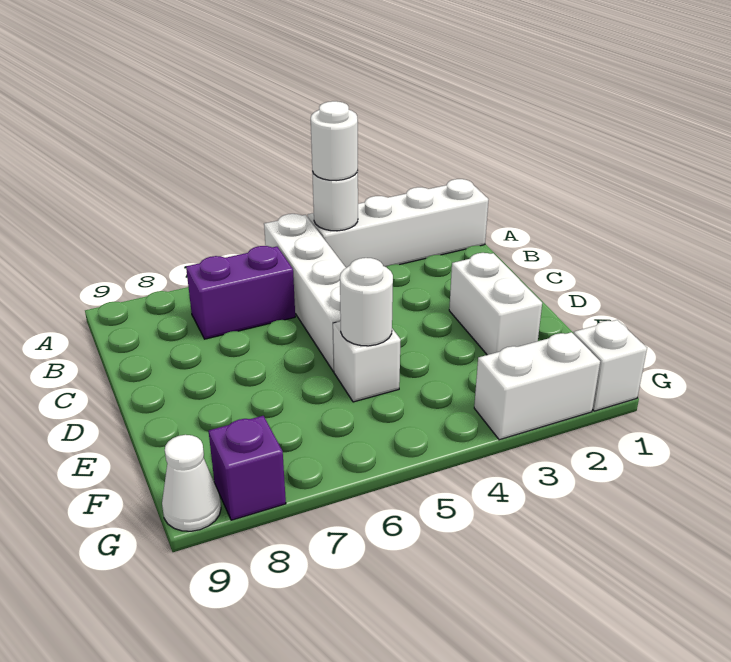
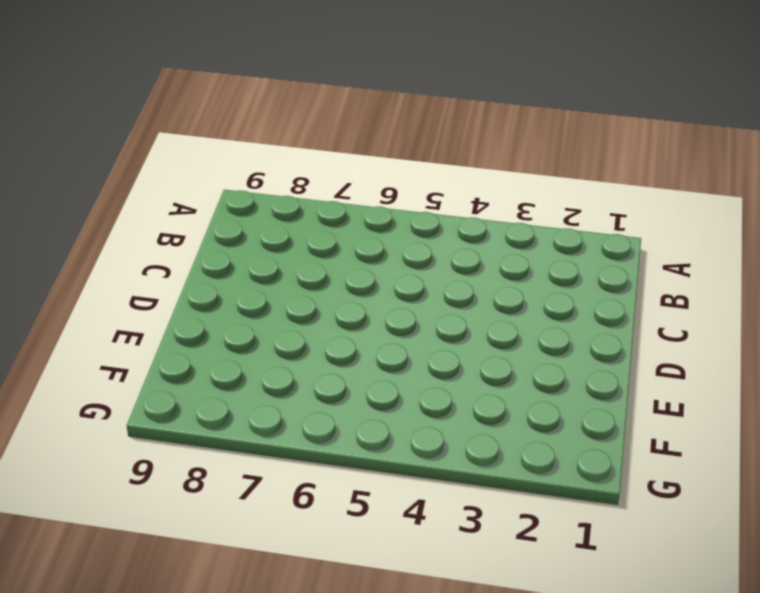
none -> white brick A1:A4 level 1
none -> white brick A5:D5 level 1
none -> purple brick B6:B7 level 1

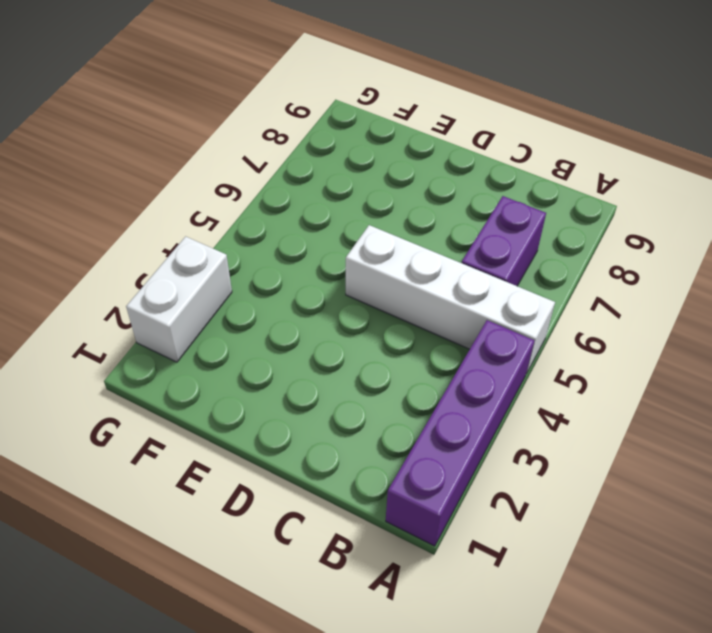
purple brick A1:A4 level 1 -> white brick A1:A4 level 1
none -> white brick D2:E2 level 1
none -> white brick E5 level 1
none -> white brick G1 level 1

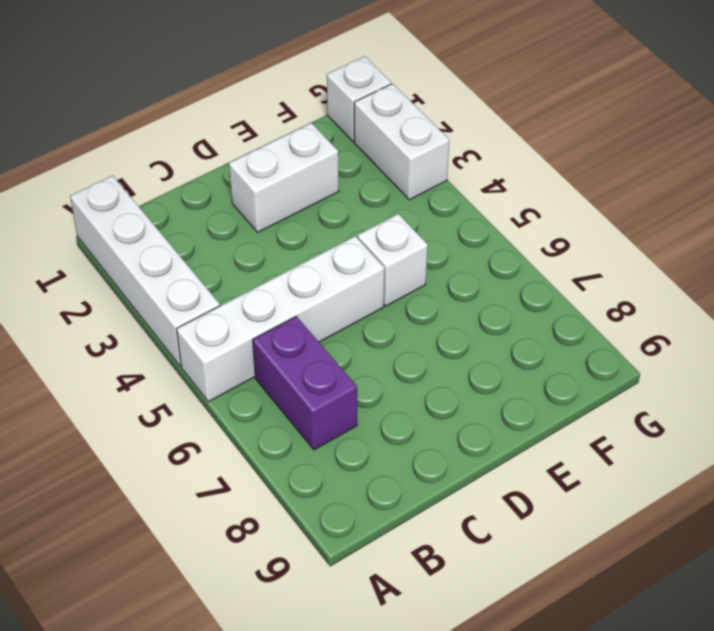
none -> purple brick G8 level 1
none -> white cone G9 level 1
none -> white round brick A4 level 2

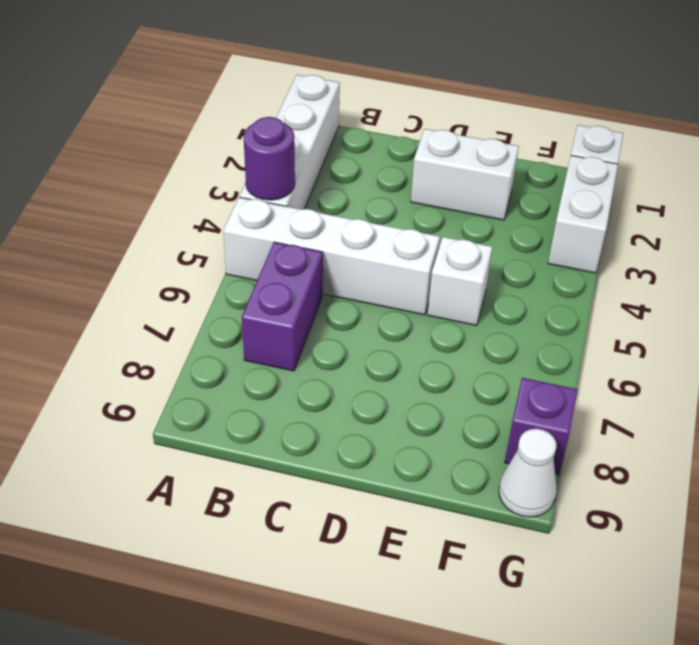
purple round brick A4 level 2 -> white round brick A4 level 2
none -> white round brick E5 level 2
none -> white round brick A4 level 3

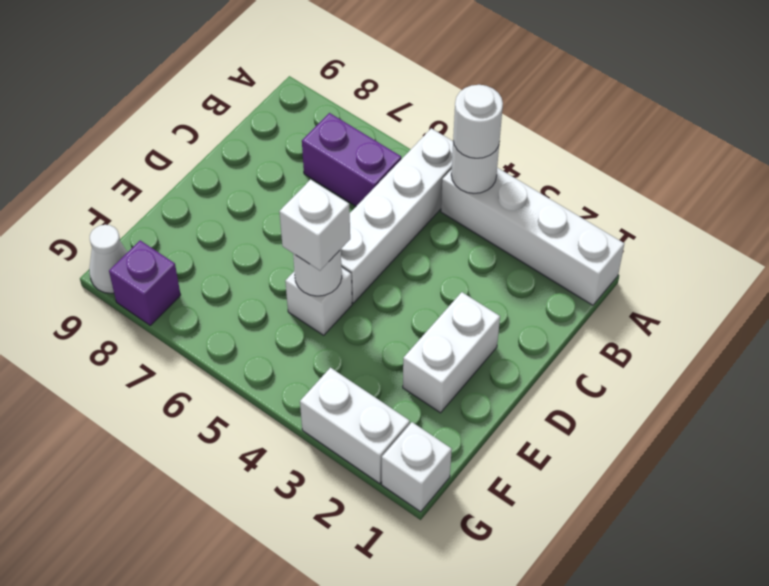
white brick E5 level 3 -> none

